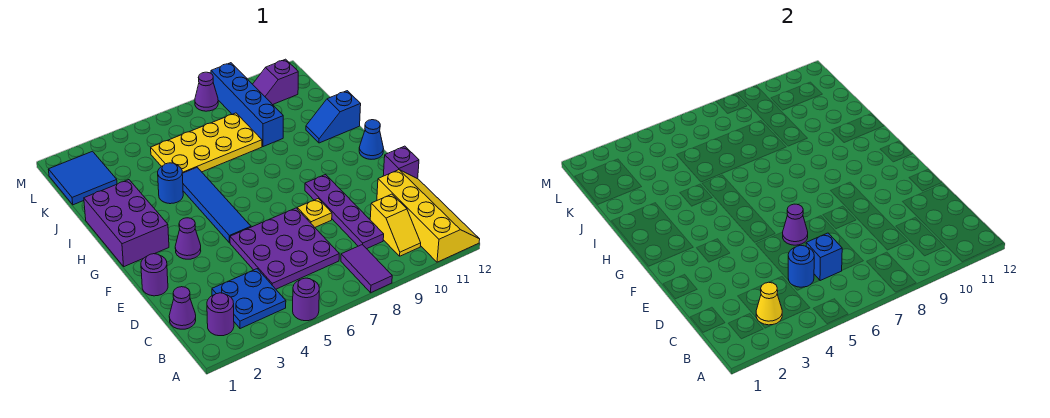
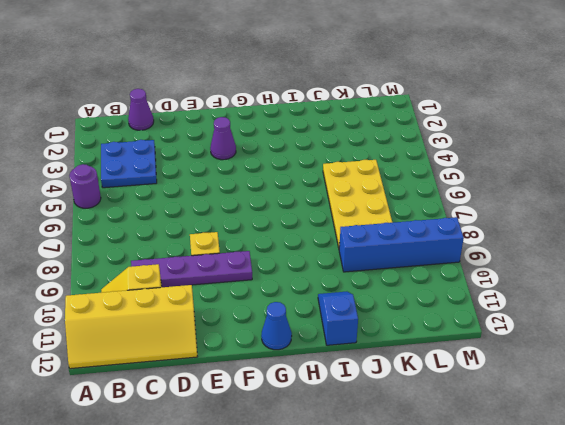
none -> purple tile A8:B8 level 1
none -> purple round brick B2 level 1
none -> purple plate C5:E7 level 1

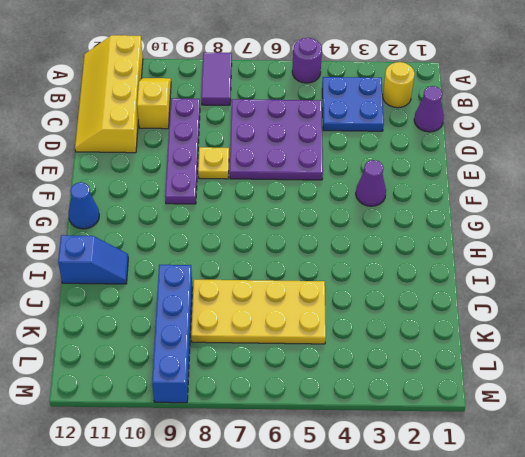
yellow round brick B2 level 1 -> purple round brick B2 level 1
none -> purple round brick E1 level 1
none -> purple brick E12 level 1
none -> blue tile F5:I5 level 1

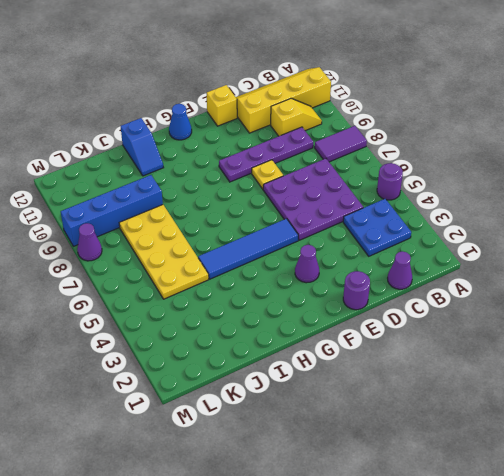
yellow brick E12 level 1 -> purple brick E12 level 1
none -> purple round brick B2 level 1
none -> purple brick G1:I2 level 1
none -> blue round brick I4 level 1

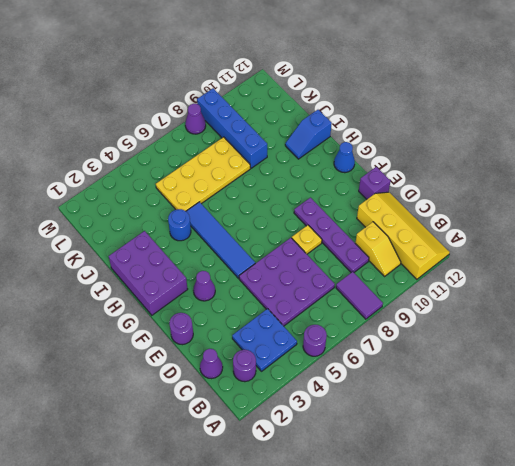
none -> blue tile K1:L2 level 1
none -> purple slope L10:L11 level 1 top 11
none -> yellow cone B3 level 2

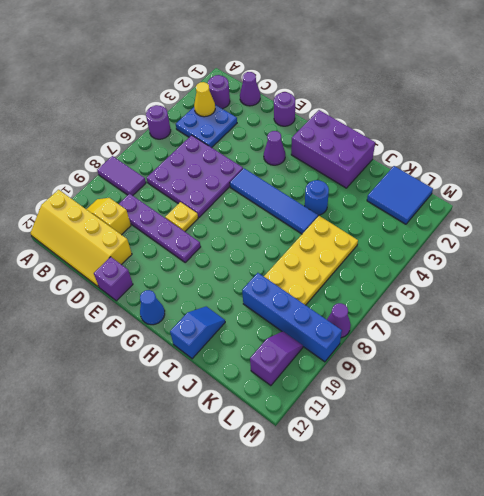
none -> blue round brick C5 level 2
none -> blue brick C6 level 2
none -> purple cone E6 level 2

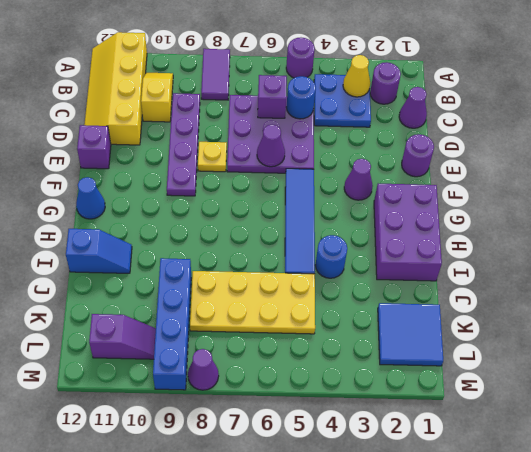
purple brick C6 level 2 -> blue brick C6 level 2

